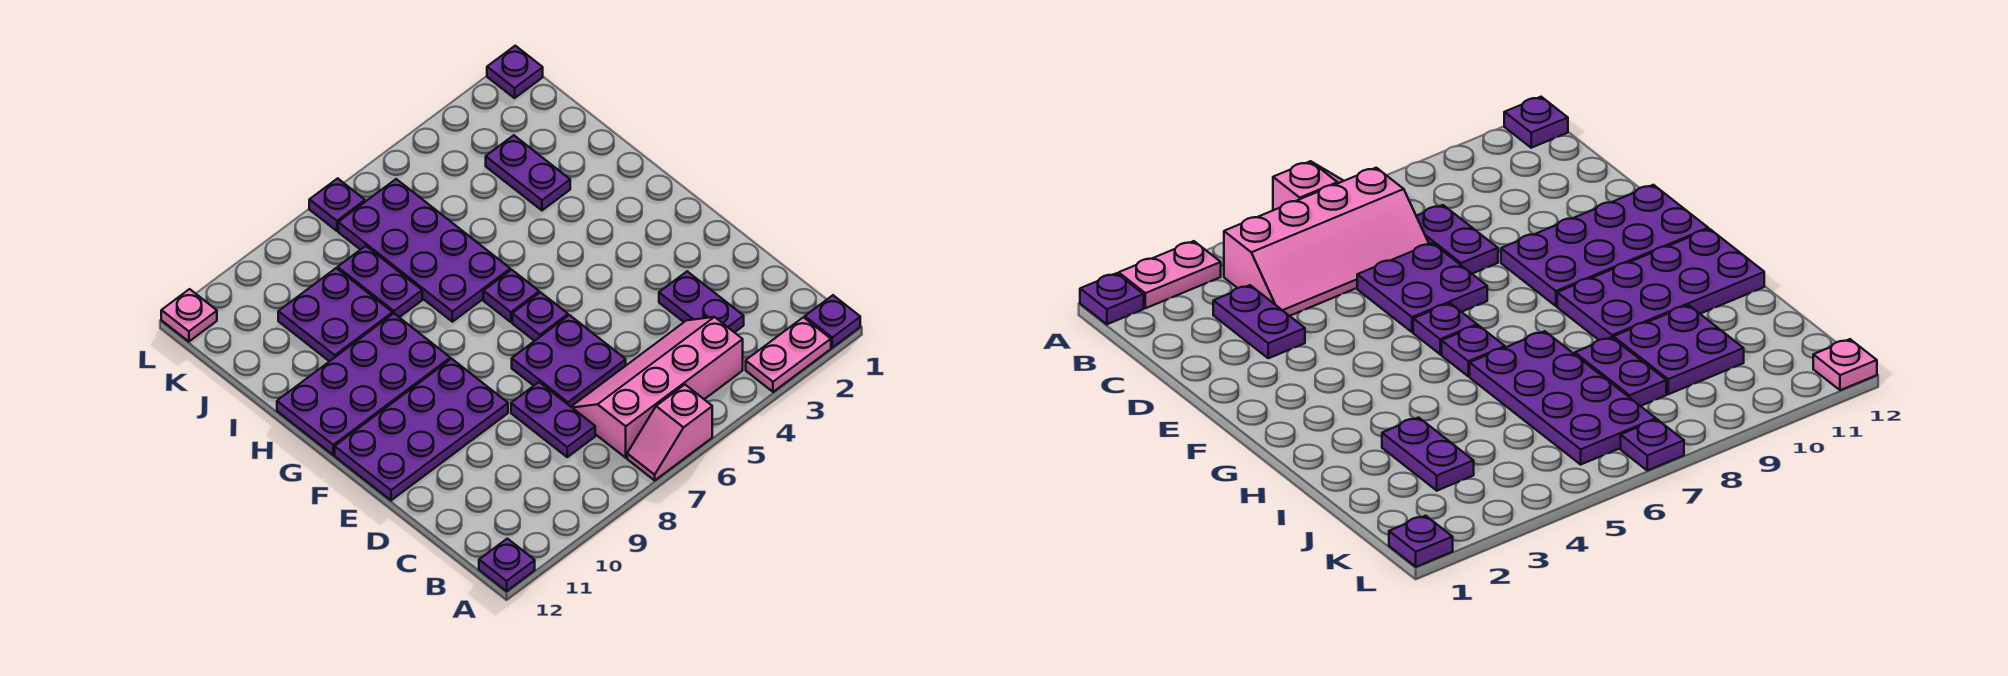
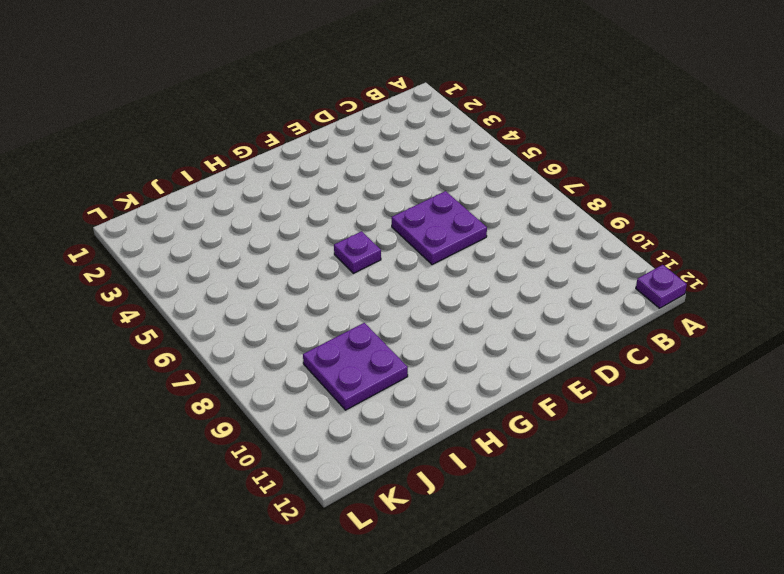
none -> purple plate A1 level 1
none -> pink plate A2:A3 level 1
none -> pink slope A6:A7 level 1 top 6

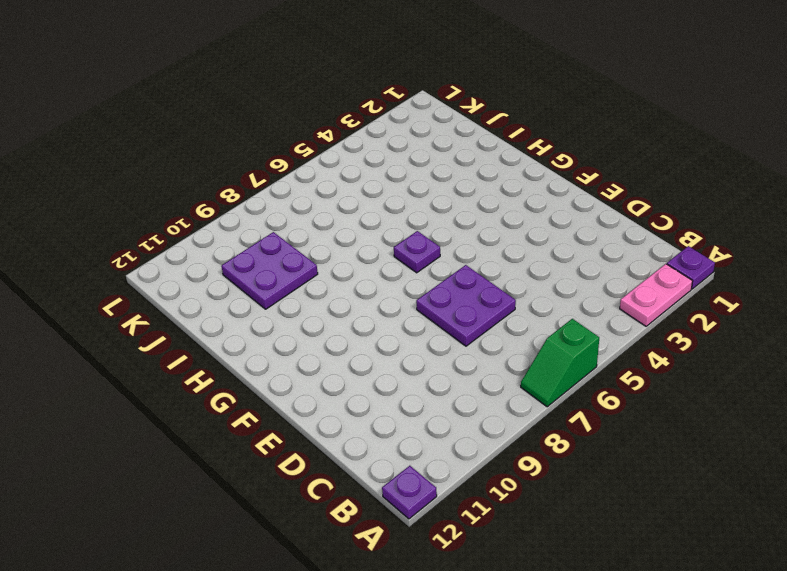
green slope A6:A7 level 1 top 6 -> pink slope A6:A7 level 1 top 6
none -> pink slope B4:C7 level 1 top B
none -> purple plate C3:D3 level 1
none -> purple plate C8:D8 level 1

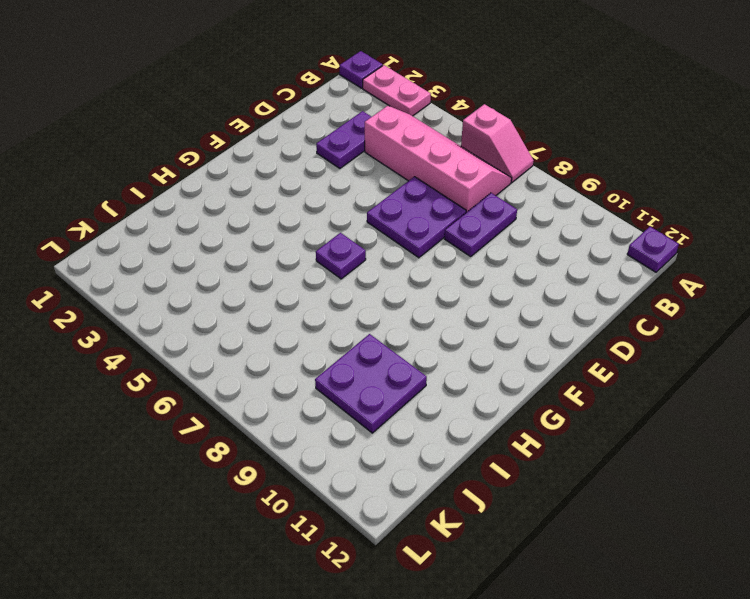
pink slope B4:C7 level 1 top C -> pink slope B4:C7 level 1 top B
none -> purple plate E9:F12 level 1
none -> purple plate F6 level 1
none -> purple plate G9:H12 level 1

